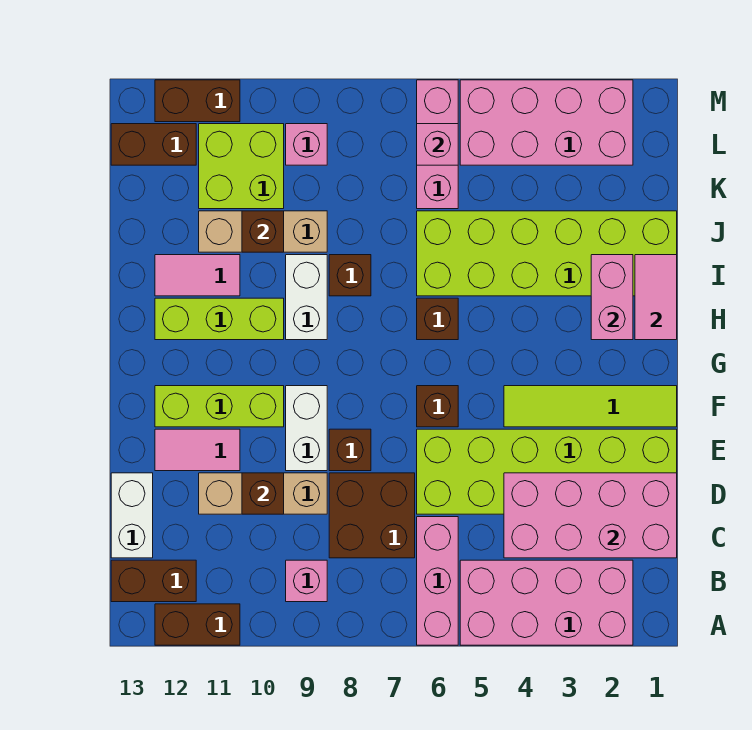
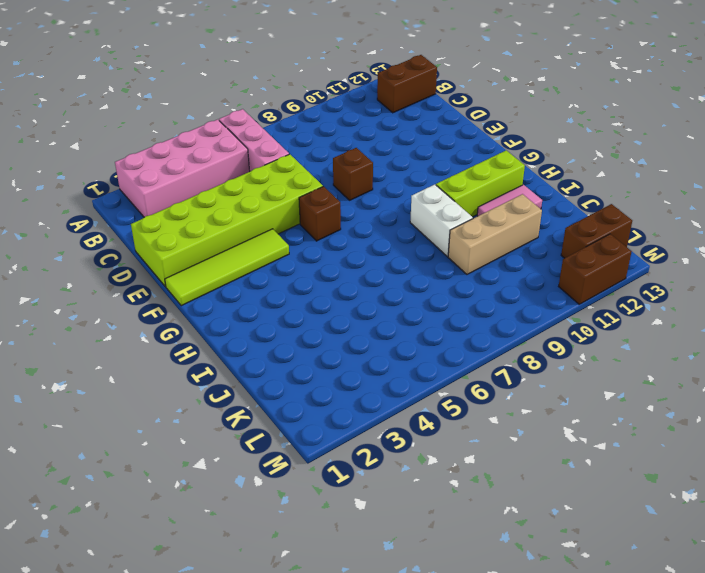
none -> brown brick A11:A12 level 1
none -> pink brick B9 level 1
none -> brown brick C7:D8 level 1
none -> white brick C13:D13 level 1

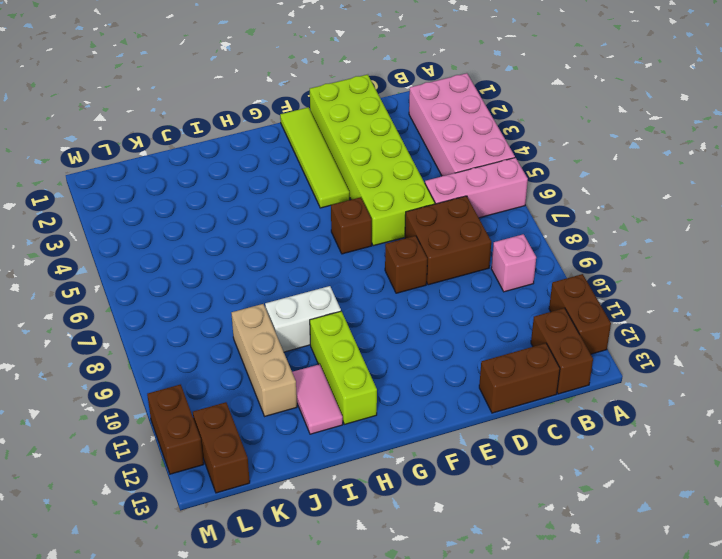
brown brick C13:D13 level 1 -> white brick C13:D13 level 1
none -> tan brick D9:D11 level 1
none -> white brick E9:F9 level 1
none -> pink tile E11:E12 level 1
none -> lime brick F10:F12 level 1

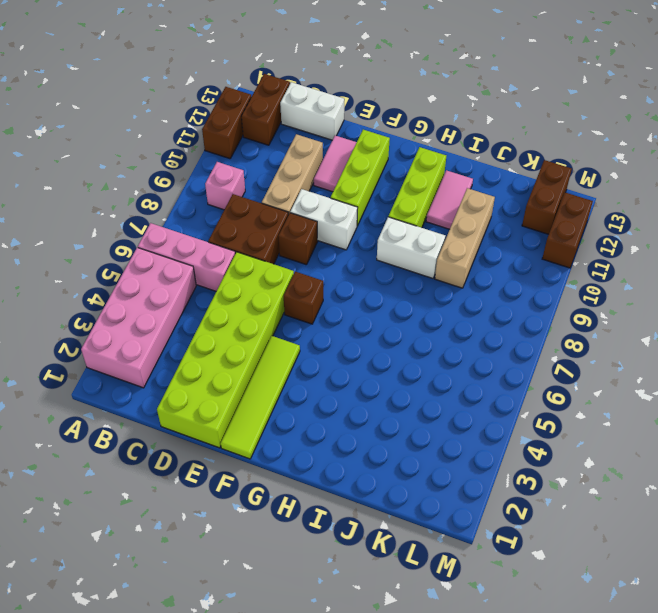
none -> brown brick H6 level 1
none -> lime brick I1:J6 level 1
none -> brown brick I8 level 1
none -> pink brick K6:M6 level 1

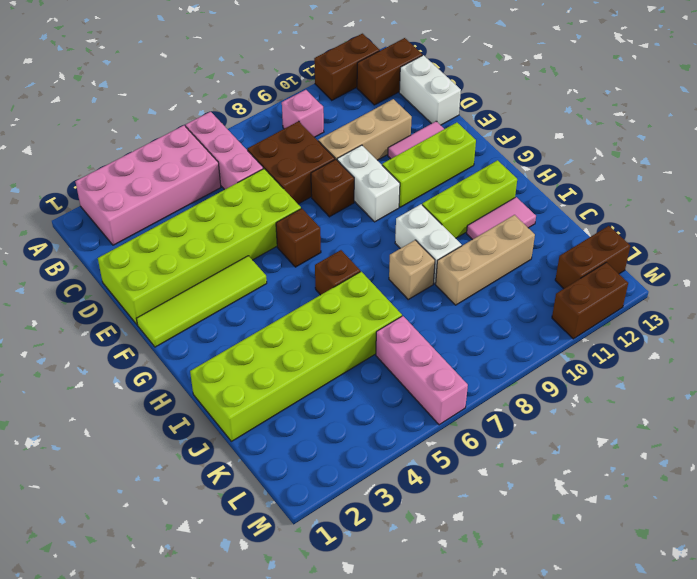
tan brick I8 level 1 -> brown brick I8 level 1
none -> lime brick K10:L11 level 1
none -> pink brick L2:M5 level 1
none -> pink brick L9 level 1
none -> pink brick C1:D4 level 2

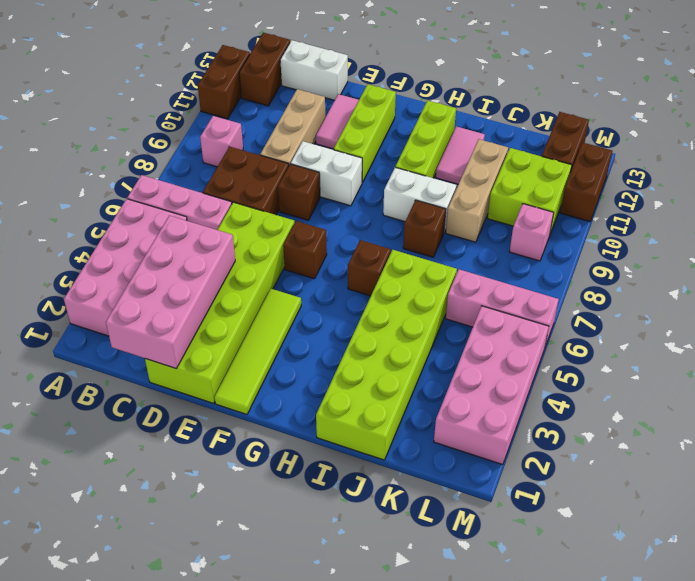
none -> brown brick D10 level 2
none -> pink tile H1:I1 level 2
none -> pink brick H2:I2 level 2
none -> brown brick J10 level 2

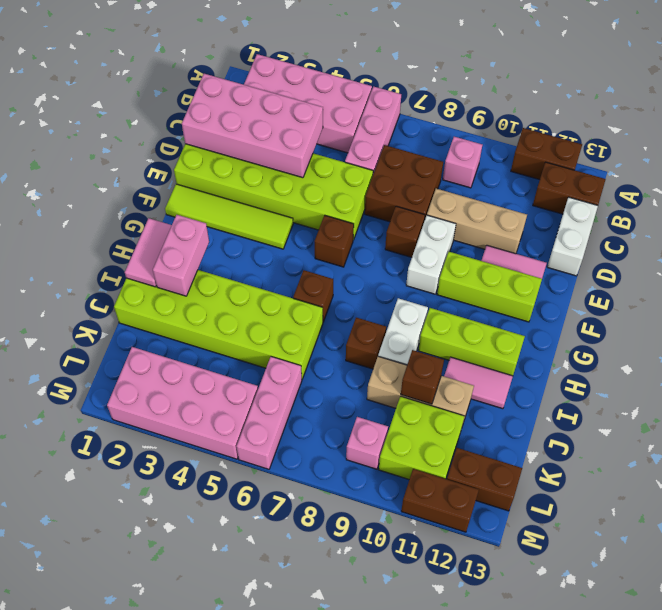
none -> brown brick D10 level 2
none -> pink brick L6 level 2

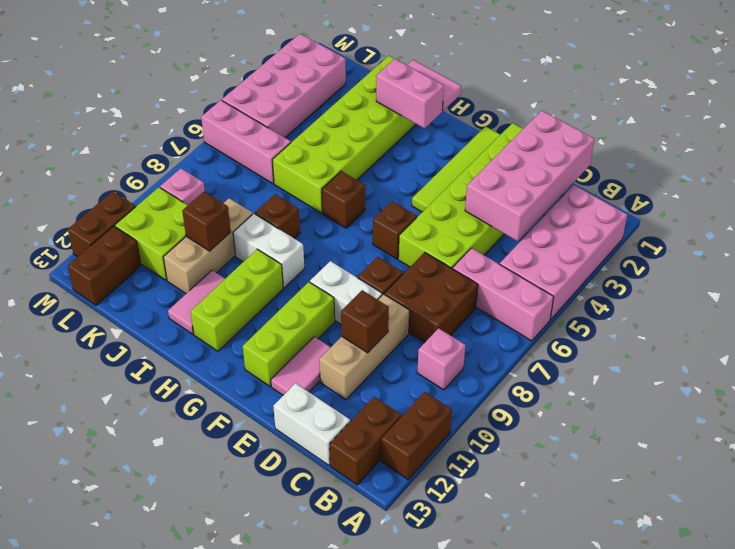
none -> pink brick L6 level 2

